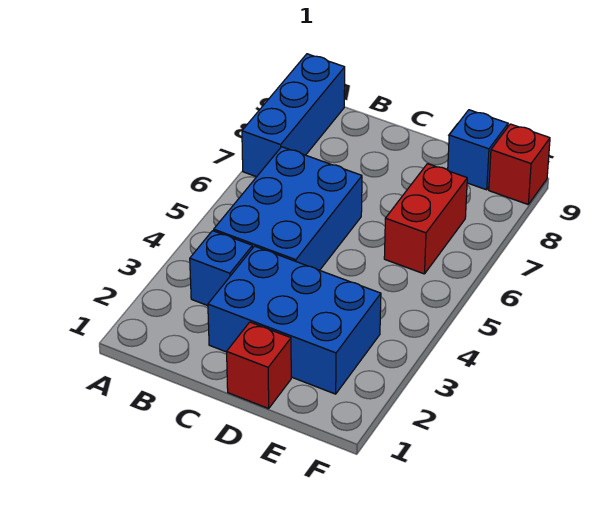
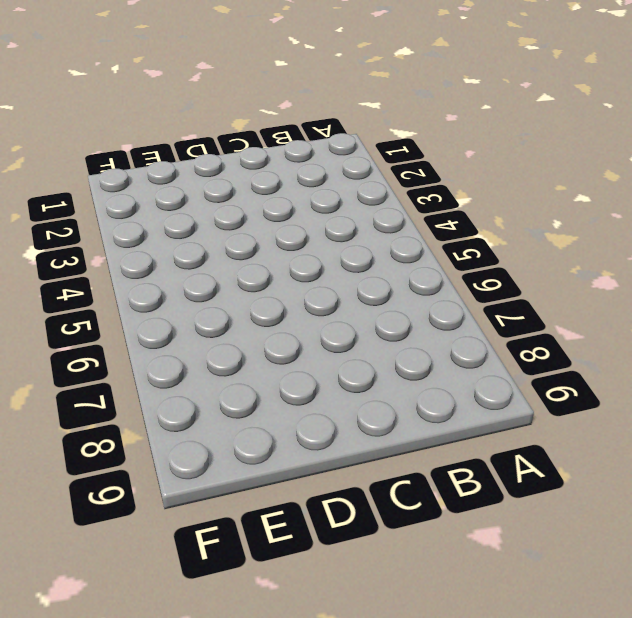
none -> blue brick A7:A9 level 1
none -> blue brick B3 level 1

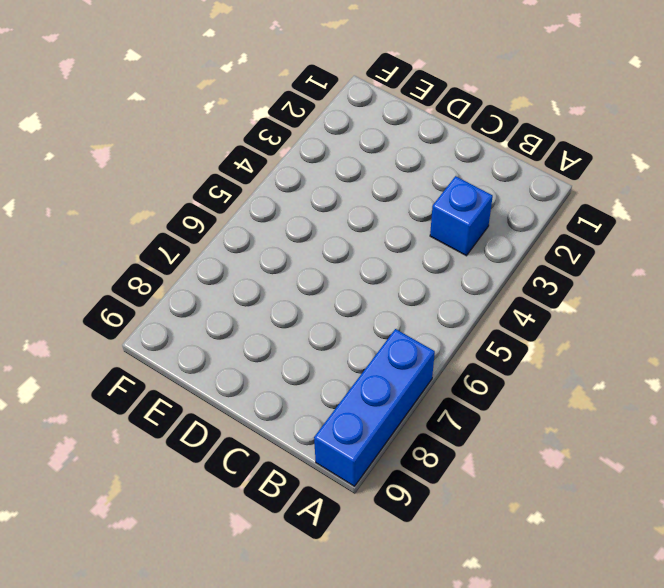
none -> blue brick B4:C6 level 1
none -> blue brick C2:E3 level 1

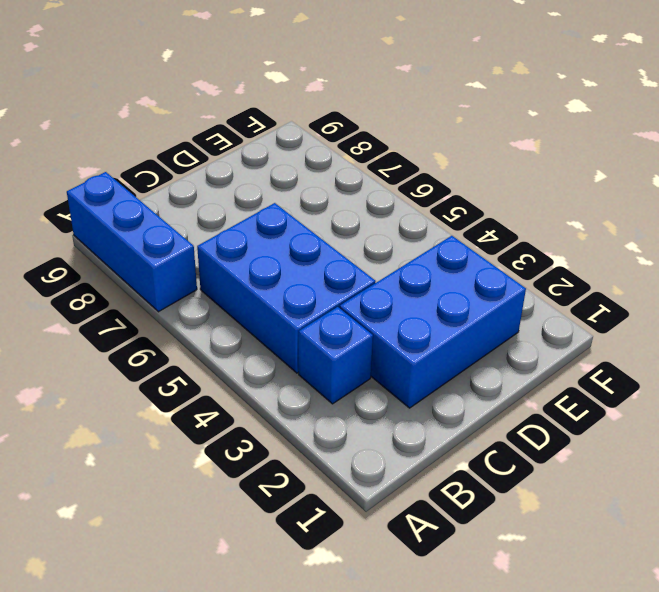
none -> red brick D1 level 1
none -> red brick E6:E7 level 1

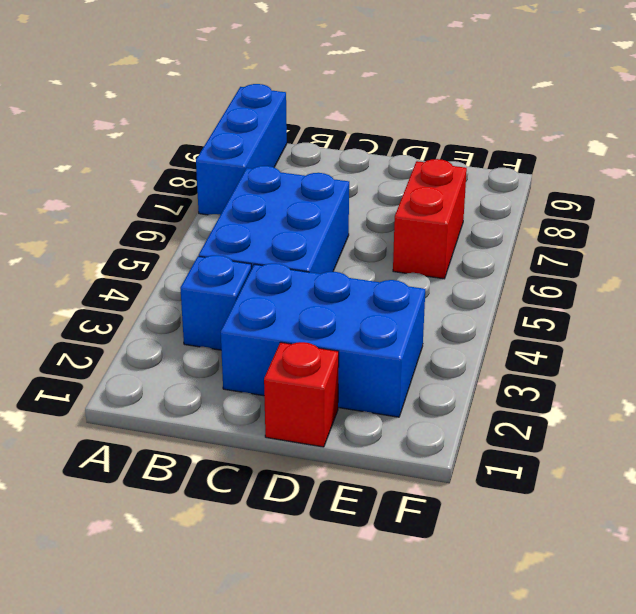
none -> blue brick E9 level 1
none -> red brick F9 level 1

